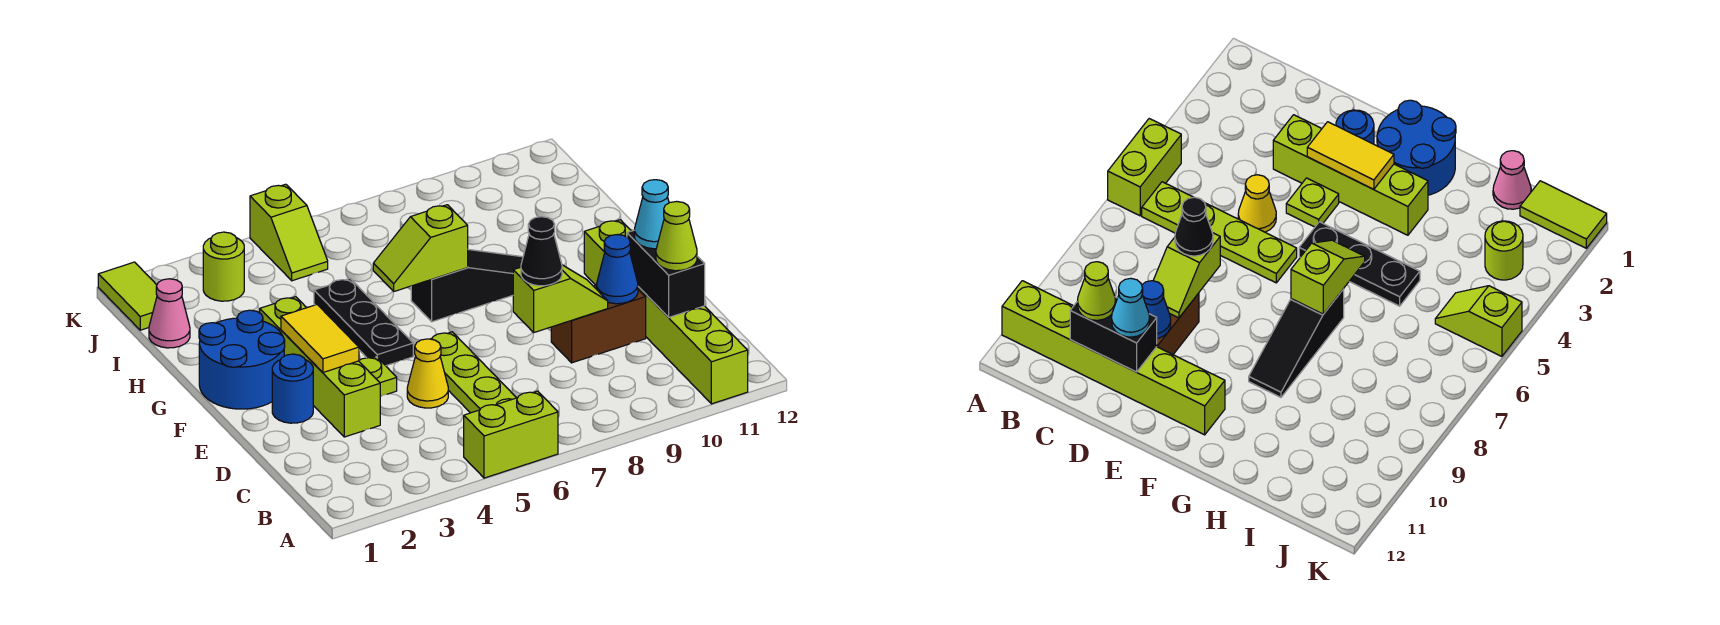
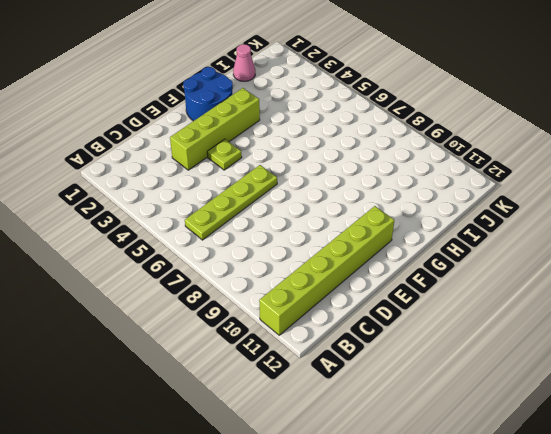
none -> lime brick A5:A6 level 1
none -> yellow cone D5 level 1
none -> brown brick D9:D10 level 1

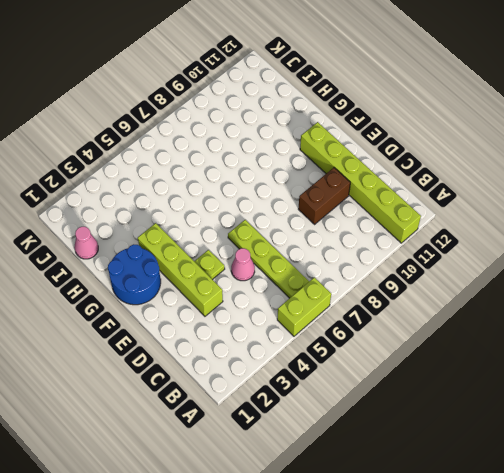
pink cone D5 level 1 -> yellow cone D5 level 1
none -> blue round brick E2 level 1
none -> black plate F5:H5 level 1
none -> black slope G7:G9 level 1 top 7

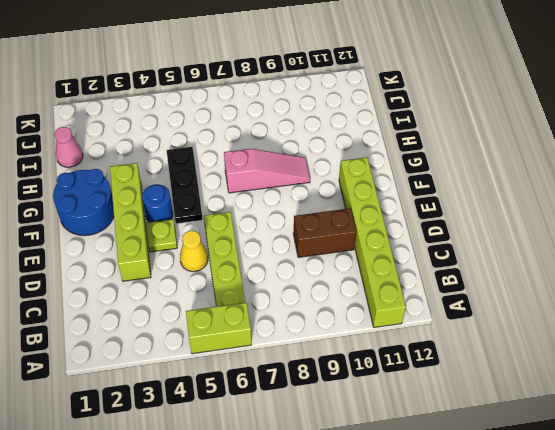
blue round brick F4 level 1 -> blue round brick E2 level 1
pink slope G7:G9 level 1 top 7 -> black slope G7:G9 level 1 top 7
none -> lime tile J1:K1 level 1
none -> lime round brick J3 level 1
none -> lime slope J5:K5 level 1 top K

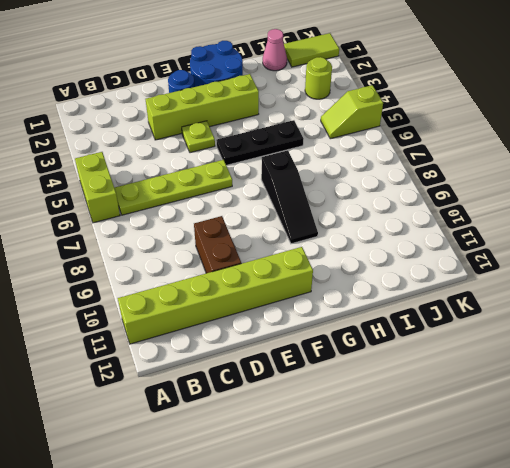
none -> yellow cone D5 level 1
none -> black brick C11:D11 level 2
none -> lime slope D8:D9 level 2 top 8

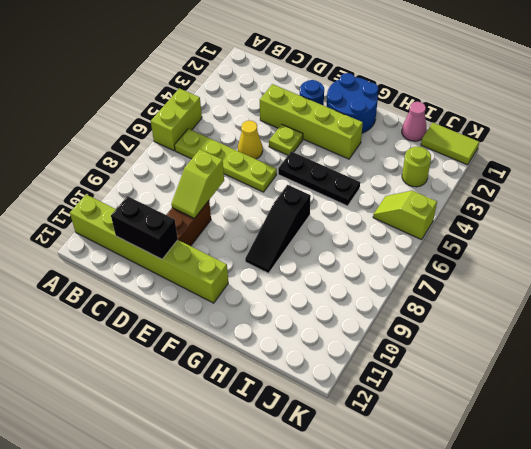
none -> blue cone D10 level 2
none -> yellow tile E3:F3 level 2
none -> lime slope G6:G7 level 2 top 7

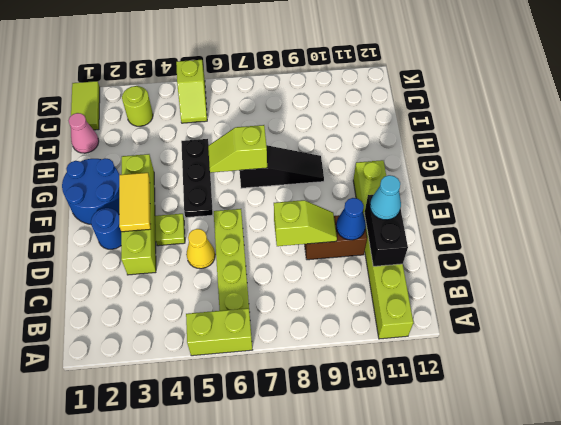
none -> lime cone C11 level 3
none -> black cone D8 level 3

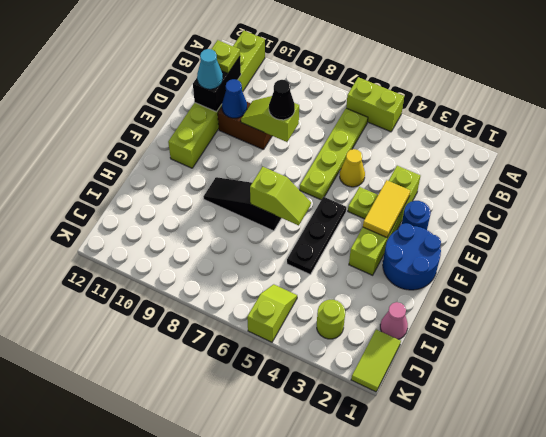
lime plate C11 level 3 -> lime cone C11 level 3

